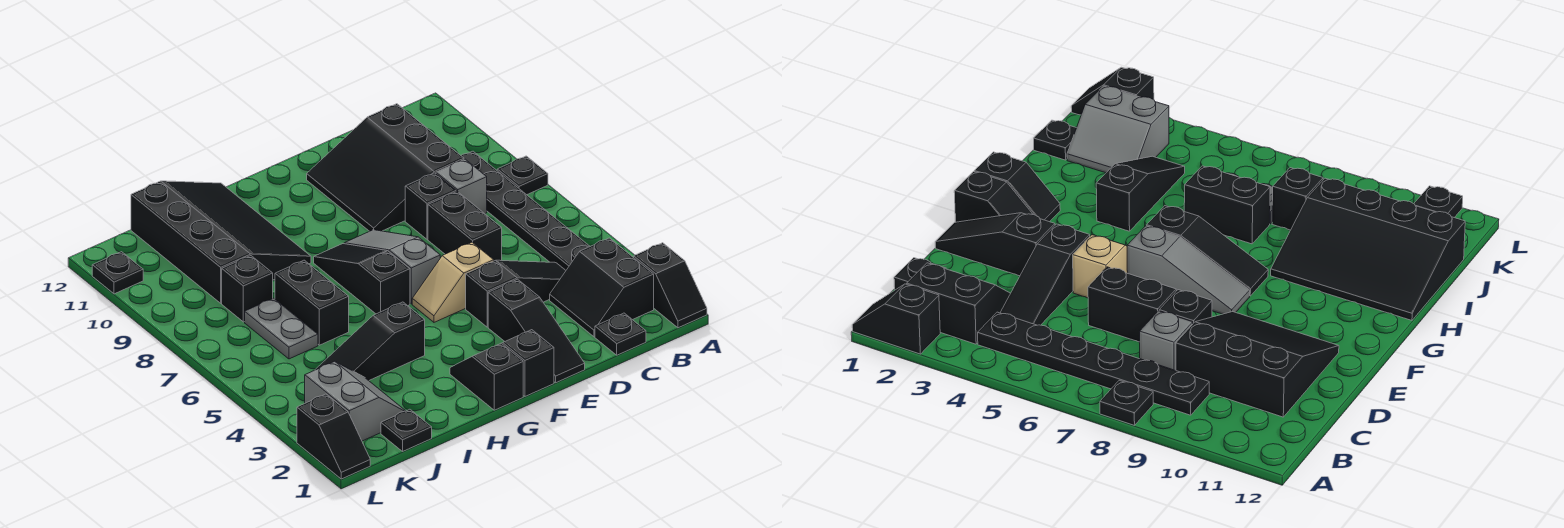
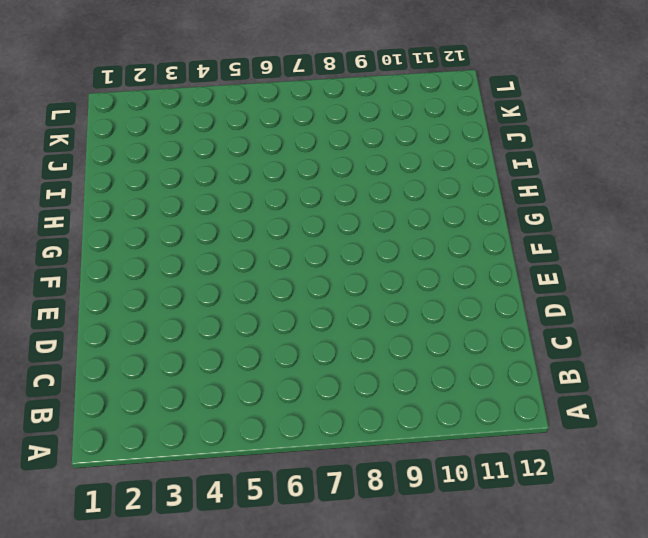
none -> black slope A1:A2 level 1 top 2
none -> black plate A8 level 1
none -> black slope B2:C3 level 1 top B

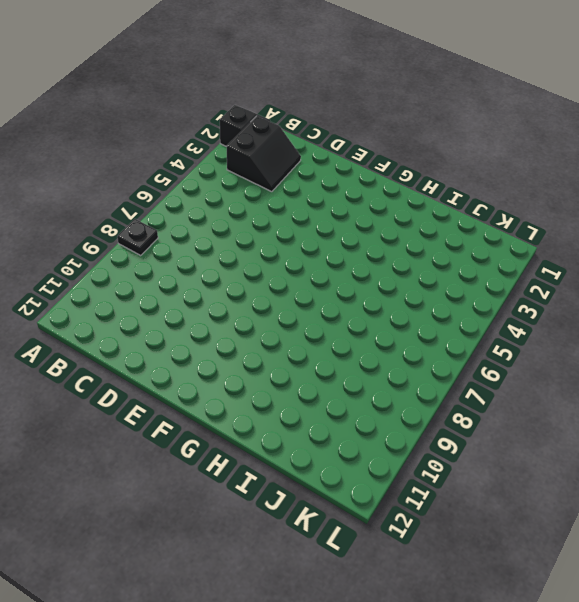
none -> black plate B4:B9 level 1
none -> black plate C1 level 1
none -> black slope C4:E4 level 1 top E

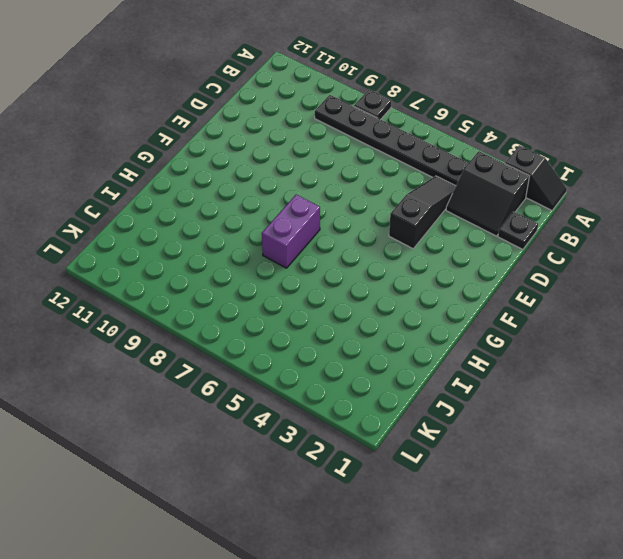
purple brick G7:H7 level 1 -> black slope G6:G8 level 1 top 6
none -> grey brick C8 level 1
none -> black slope C9:E11 level 1 top C
none -> black brick D6:D7 level 1

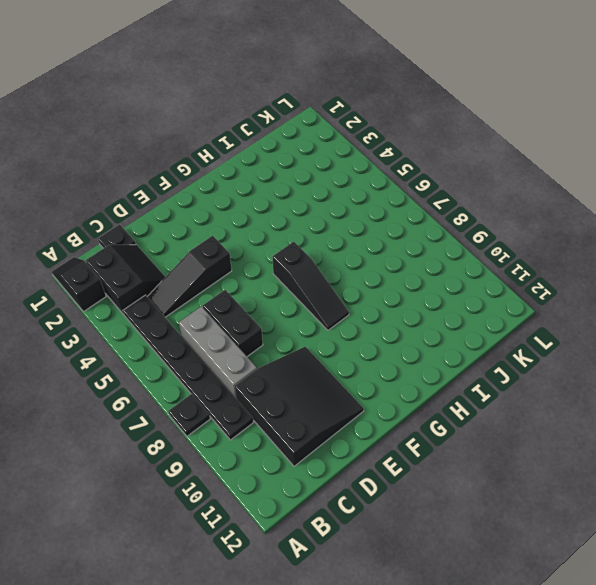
grey brick C6:C8 level 1 -> grey brick C8 level 1
none -> black brick D8 level 1
none -> black slope E1:E3 level 1 top 3
none -> tan slope E5:F5 level 1 top E

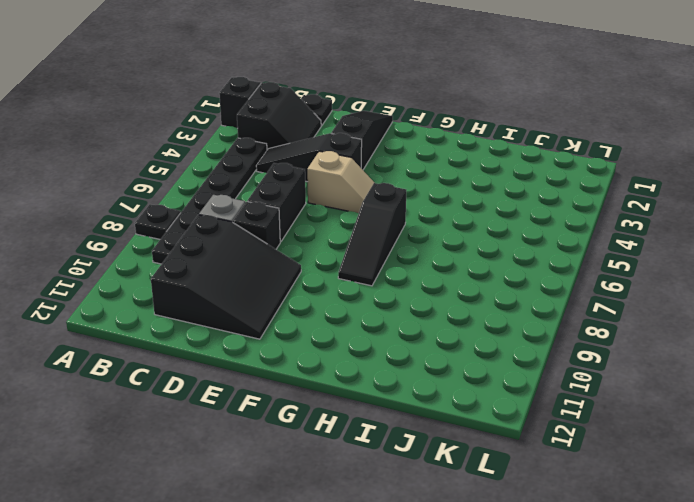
none -> black slope F1:F2 level 1 top 1
none -> grey slope F6:F8 level 1 top 6
none -> black slope G1:G2 level 1 top 1

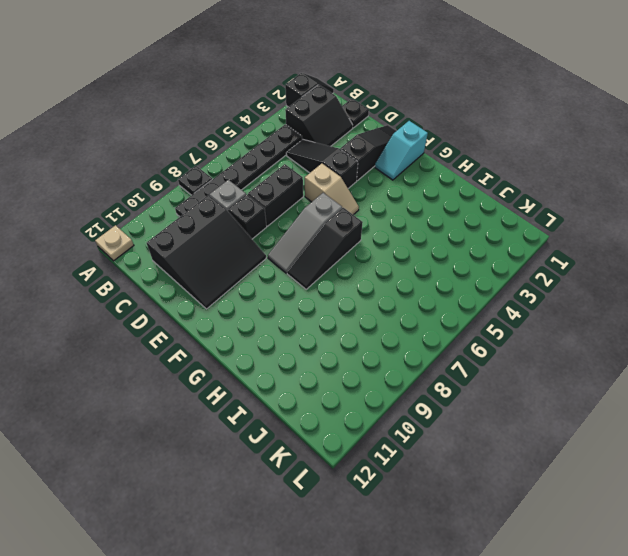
tan plate A12 level 1 -> none
cyan slope F1:F2 level 1 top 1 -> black slope F1:F2 level 1 top 1
none -> black slope G1:G2 level 1 top 1
none -> black slope H4:J4 level 1 top H
none -> black slope H9:J12 level 1 top J

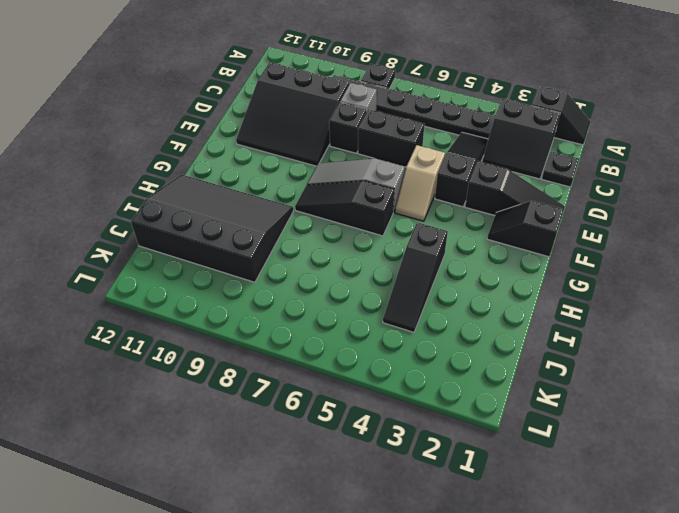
none -> black slope G1:G2 level 1 top 1
none -> black brick I6:I7 level 1
none -> black plate J1 level 1

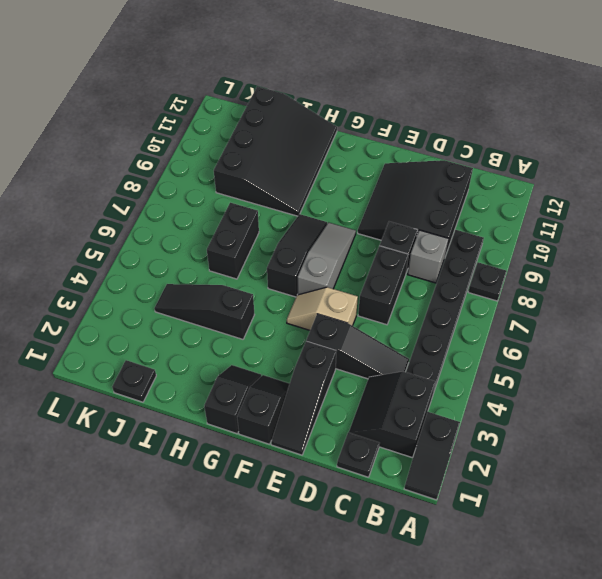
none -> grey slope J2:K3 level 1 top K
none -> grey plate J6:J7 level 1
none -> black brick J8 level 1

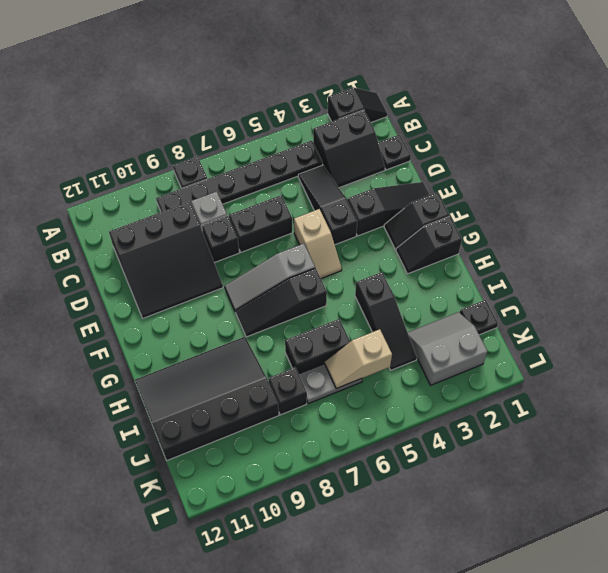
tan slope J5:J6 level 2 top 5 -> none
none -> black slope L1:L2 level 1 top 2
none -> black plate L11 level 1

